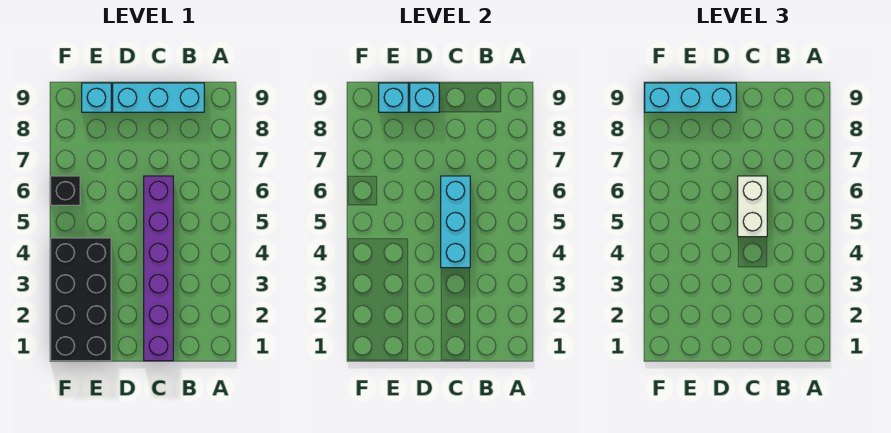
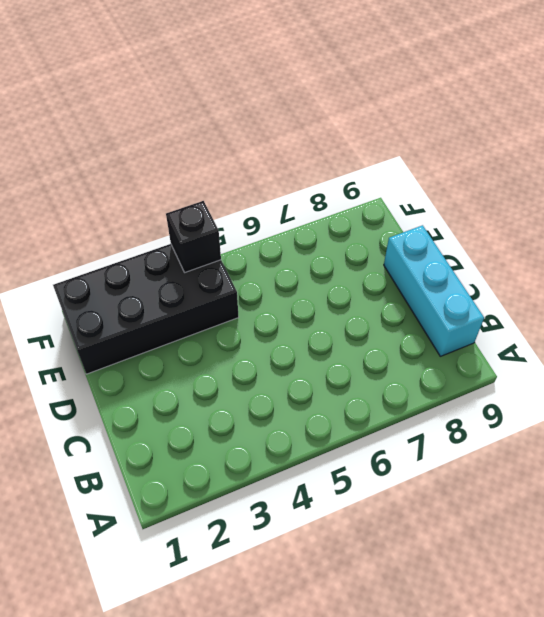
black brick F4 level 2 -> black brick F6 level 1
none -> purple brick C1:C6 level 1
none -> cyan brick E9 level 1

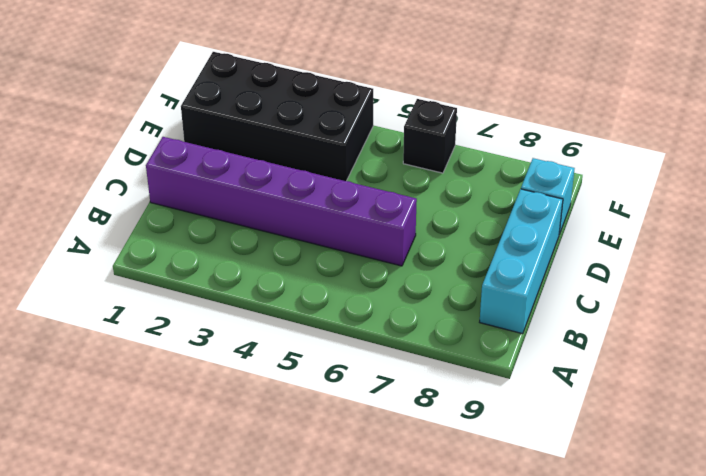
none -> cyan brick C4:C6 level 2
none -> cyan brick D9 level 2

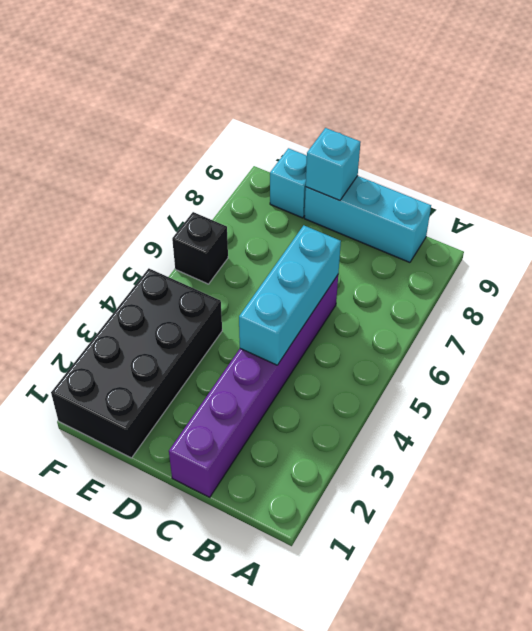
none -> cyan brick E9 level 2
none -> white brick C5:C6 level 3

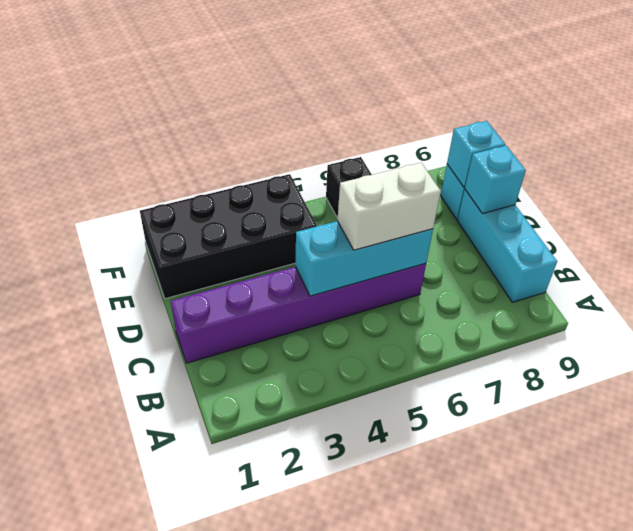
none -> cyan brick D9:F9 level 3

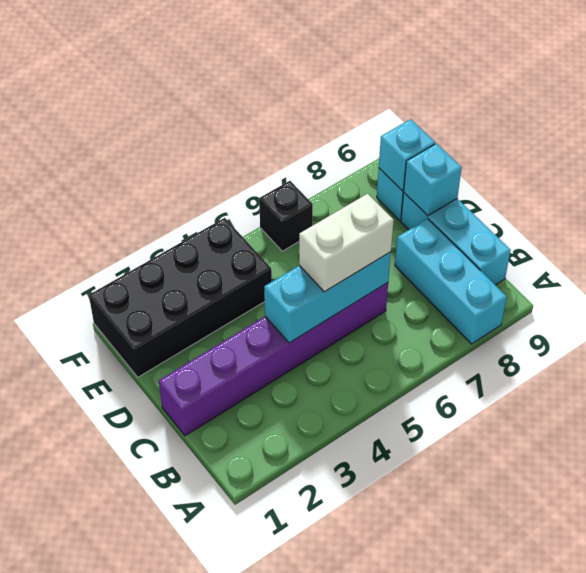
cyan brick A8:C8 level 1 -> cyan brick D9:F9 level 3

